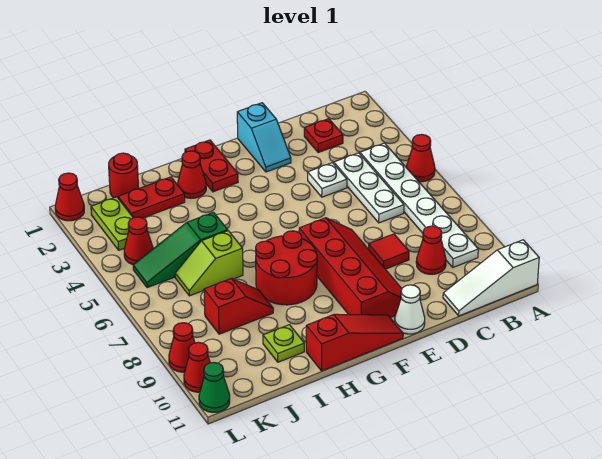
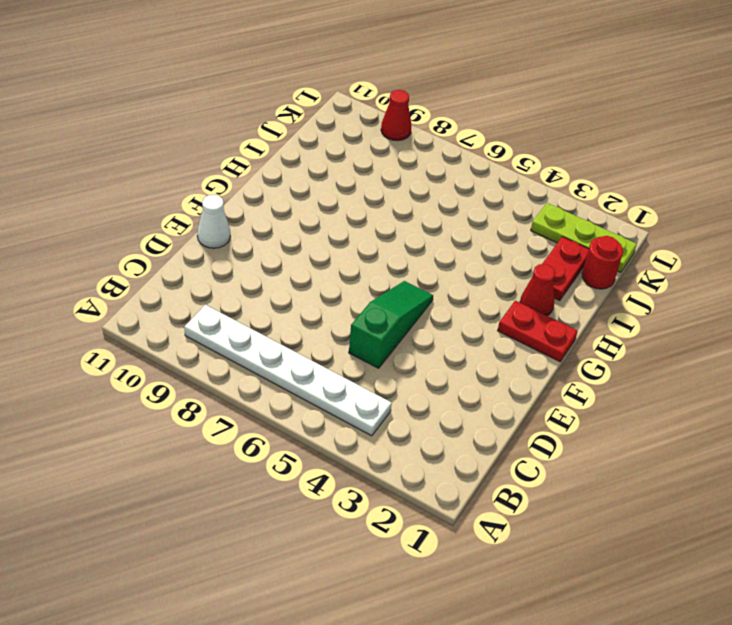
green slope D5:F5 level 1 top D -> green slope I5:K5 level 1 top I
lime plate K1:K3 level 1 -> lime plate K2:K3 level 1
none -> red cone A5 level 1
none -> white slope A11:C11 level 1 top A
none -> red plate C2 level 1

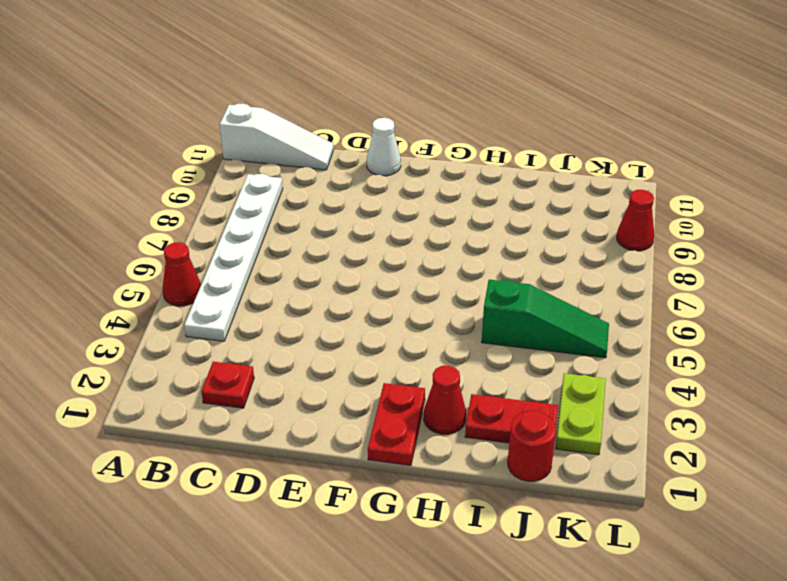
none -> white plate C4:C6 level 1
none -> red cone C9 level 1
none -> white plate D4 level 1

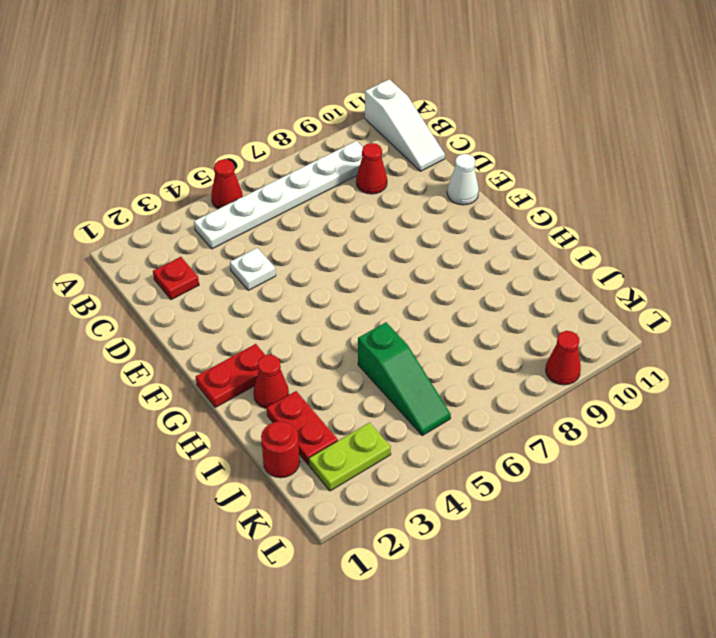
none -> white plate C4:C6 level 1
none -> red tile D8 level 1
none -> cyan slope E1:E2 level 1 top 1

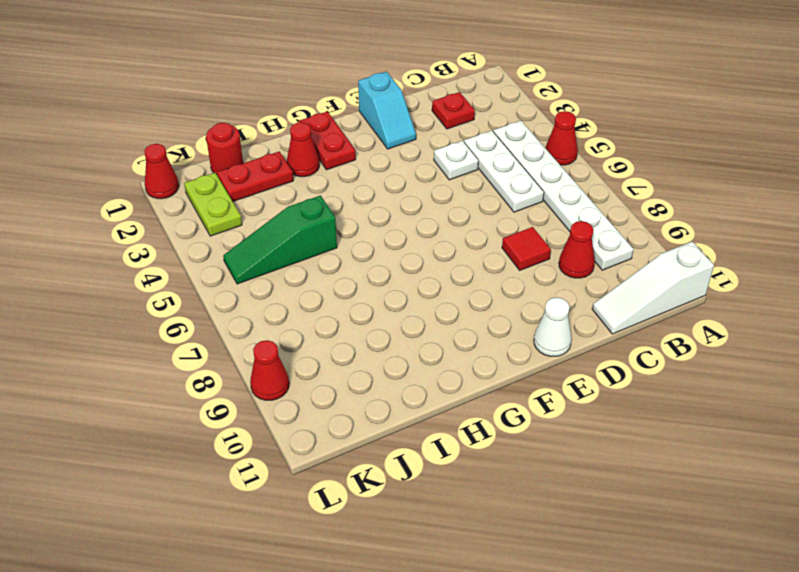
none -> red slope E7:F10 level 1 top F
none -> red slope F11:H11 level 1 top H
none -> red round brick G7:H8 level 1

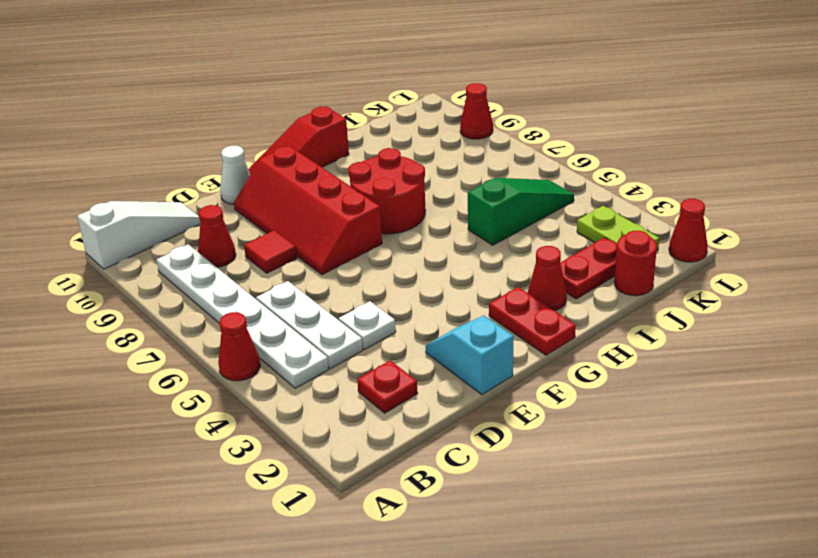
none -> lime slope I6:J6 level 1 top I
none -> red slope I8:J8 level 1 top J
none -> lime plate I10 level 1

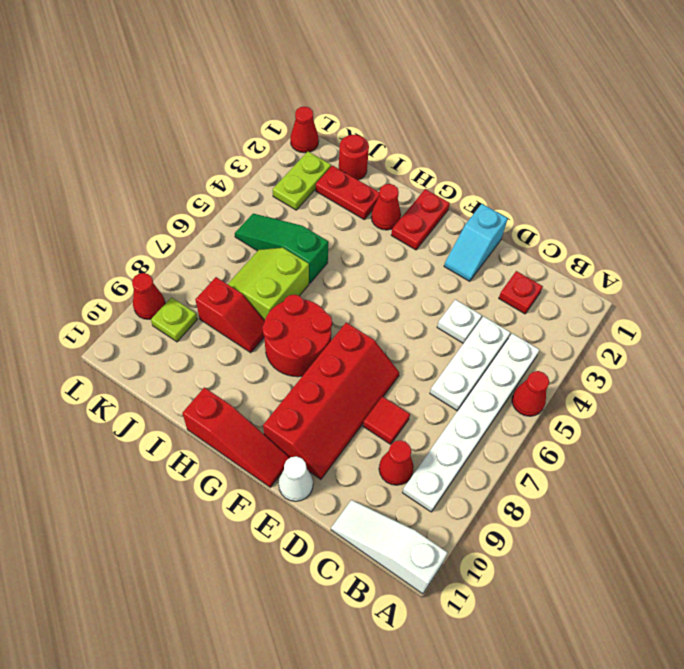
lime slope I6:J7 level 1 top I -> lime slope I6:J6 level 1 top I
lime plate K9 level 1 -> lime plate I10 level 1
none -> red cone K4 level 1
none -> red cone L10 level 1
none -> green cone L11 level 1

